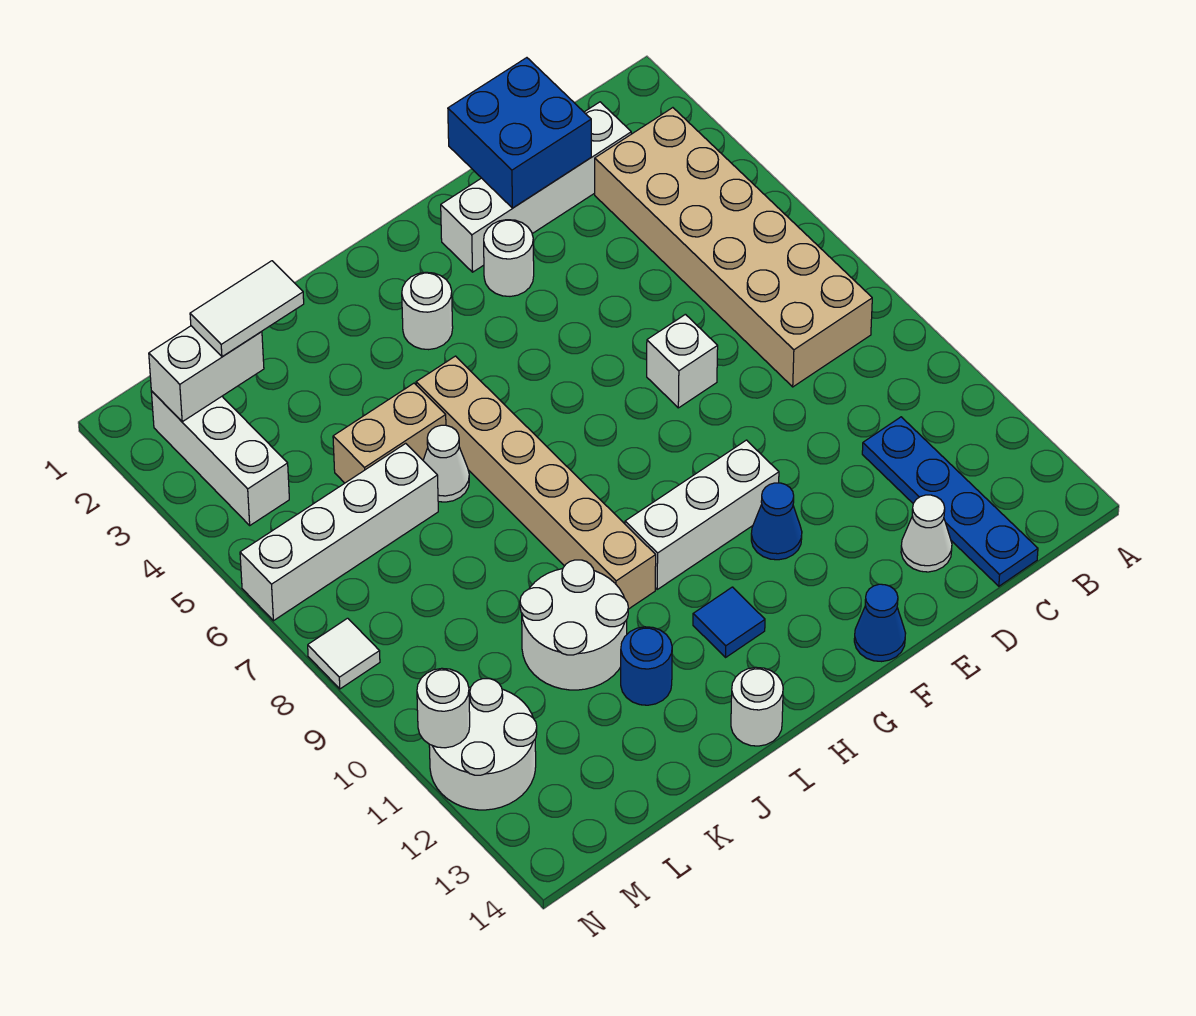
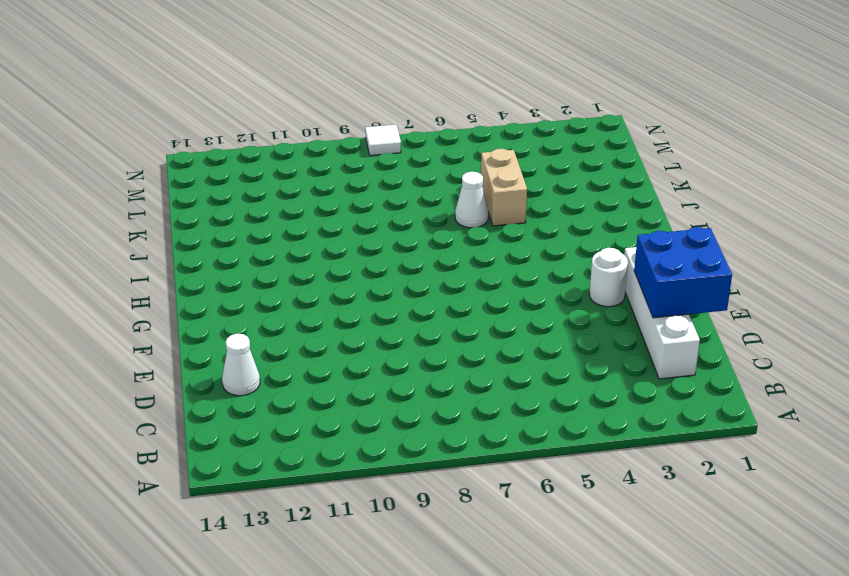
none -> tan brick B3:C8 level 1
none -> blue plate C11:C14 level 1
none -> white brick E7 level 1

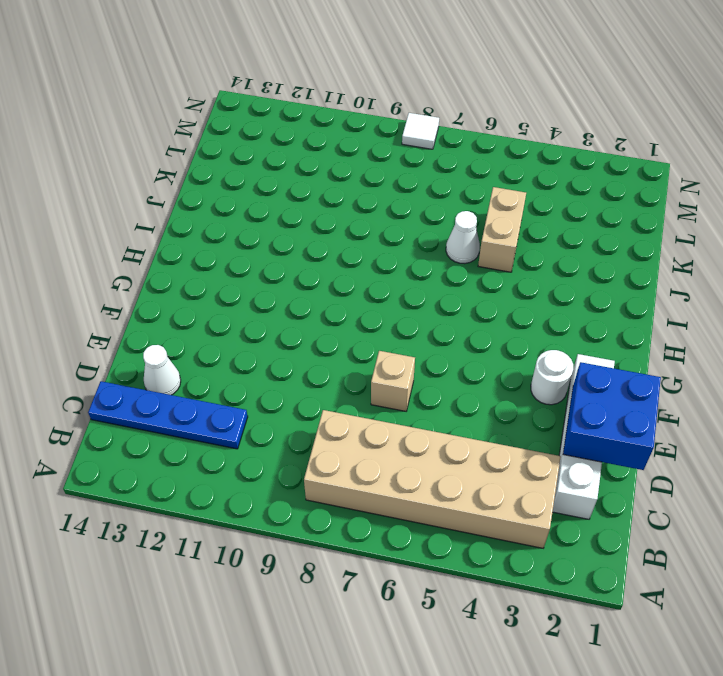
tan brick E7 level 1 -> white brick E7 level 1
none -> white brick F10:H10 level 1
none -> blue cone F11 level 1
none -> blue cone F14 level 1

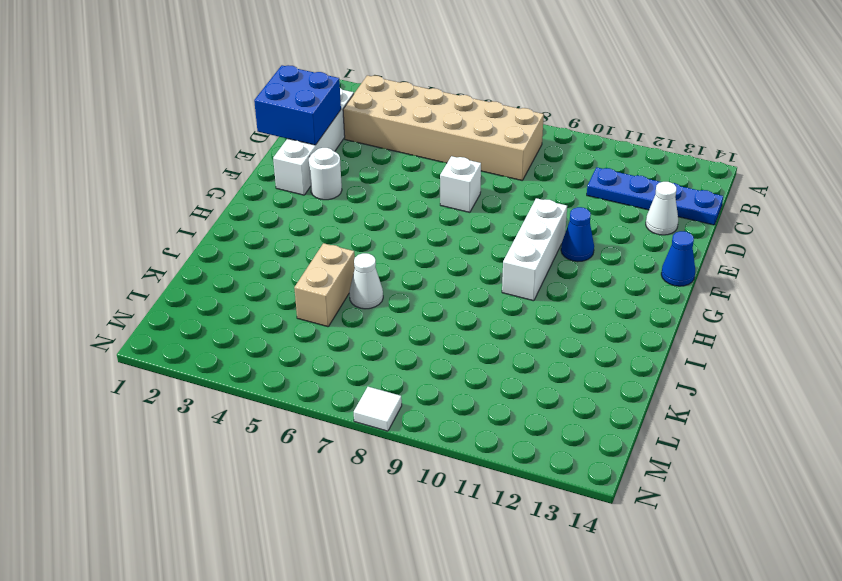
none -> white round brick H3 level 1
none -> blue tile H12 level 1
none -> tan brick I5:I10 level 1

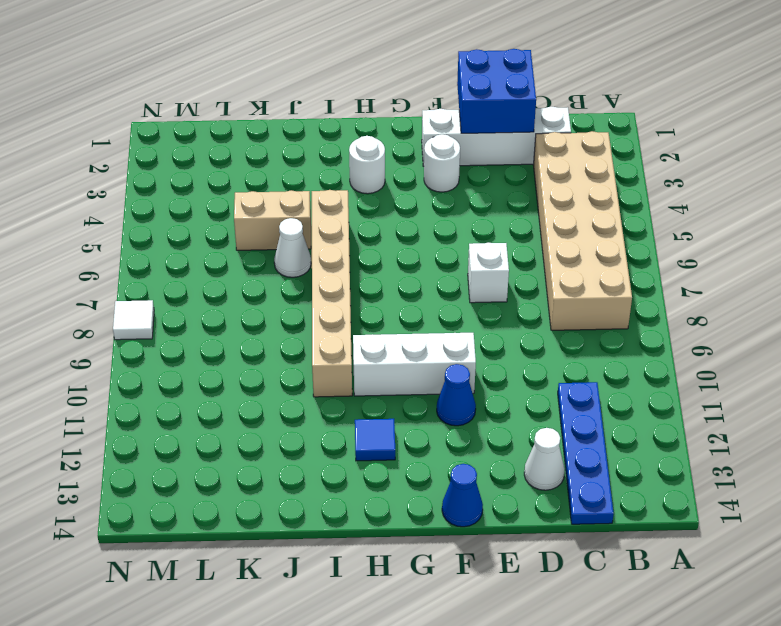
none -> white round brick I14 level 1
none -> white round brick J10:K11 level 1
none -> blue round brick J12 level 1

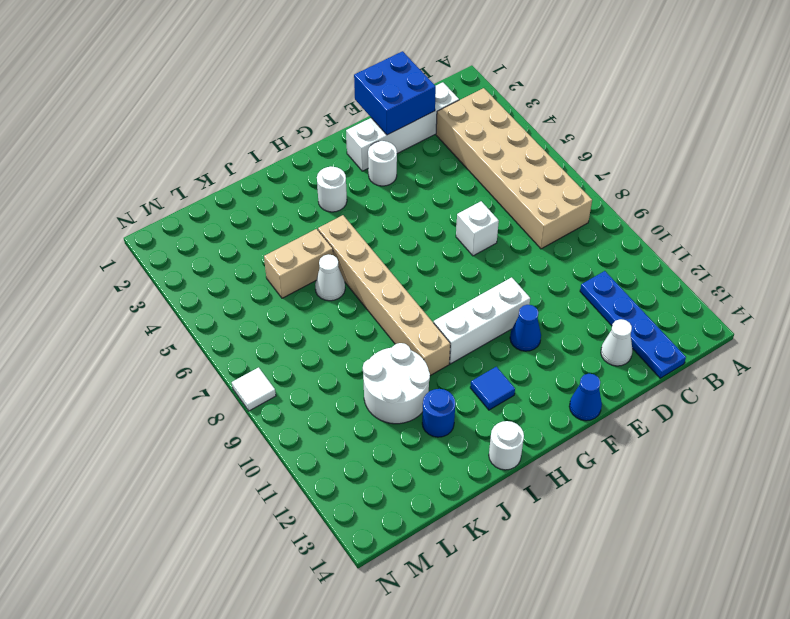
none -> white brick K6:N6 level 1
none -> white brick M2:M4 level 1
none -> white round brick M11:N12 level 1

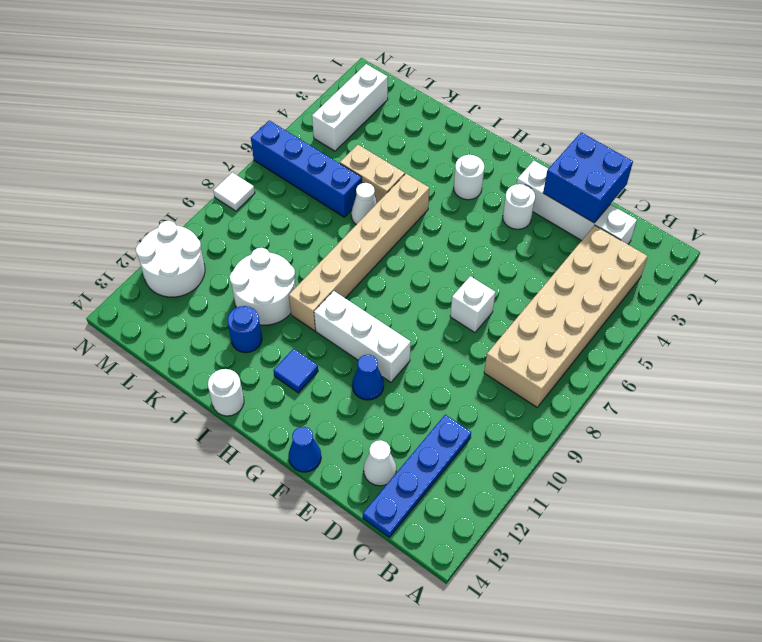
blue brick K6:N6 level 1 -> white brick K6:N6 level 1
none -> white brick L2:M2 level 2
none -> white round brick N11 level 2
none -> white tile K2:L2 level 3

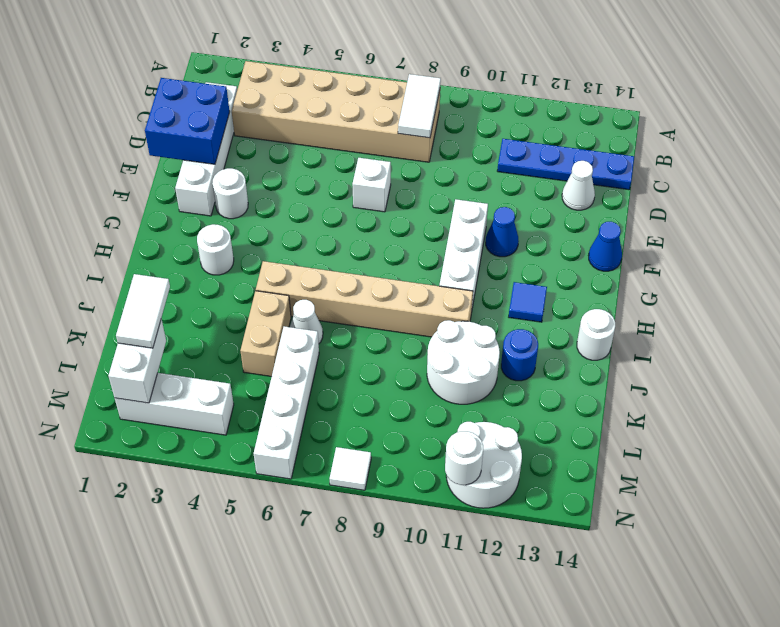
white tile B8:C8 level 2 -> none

